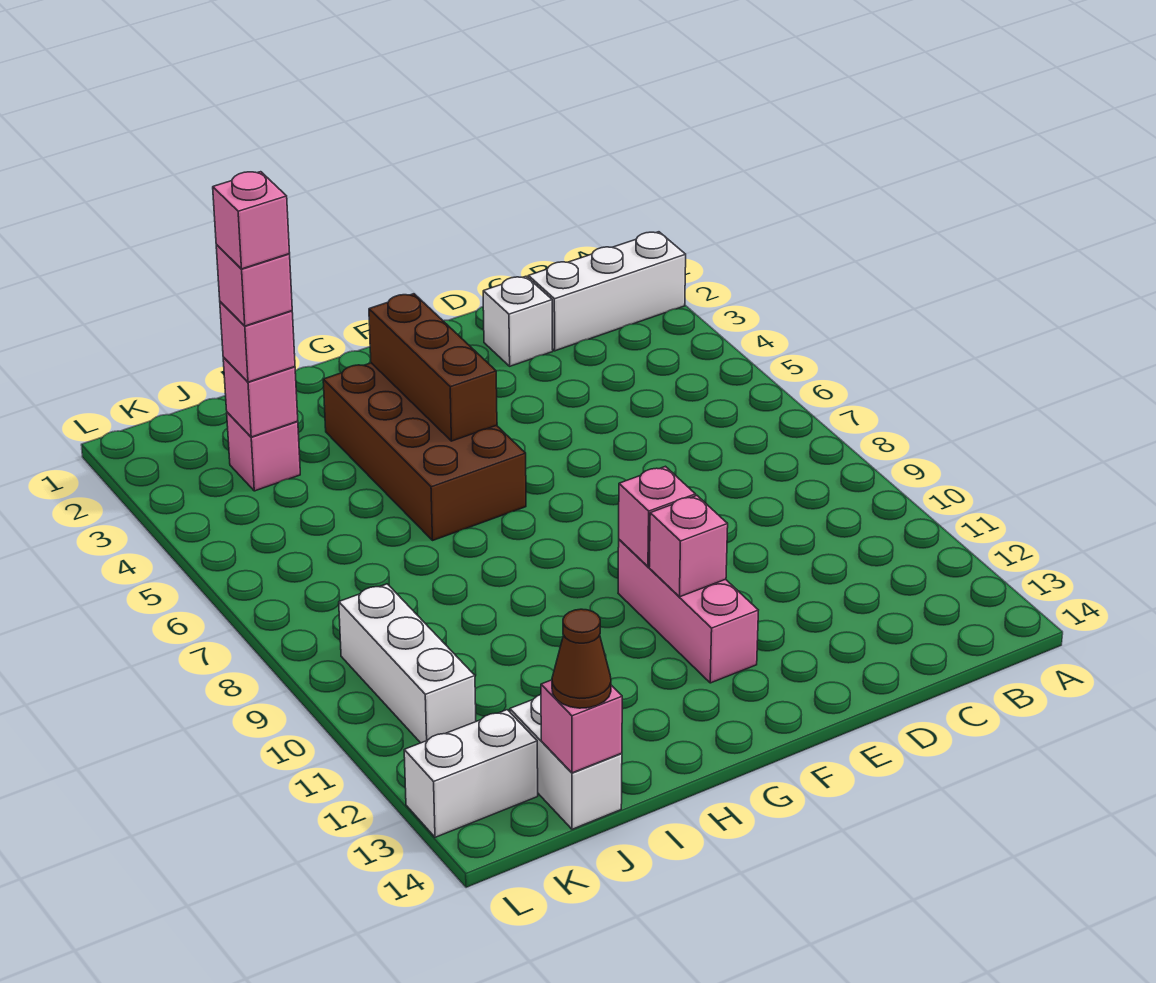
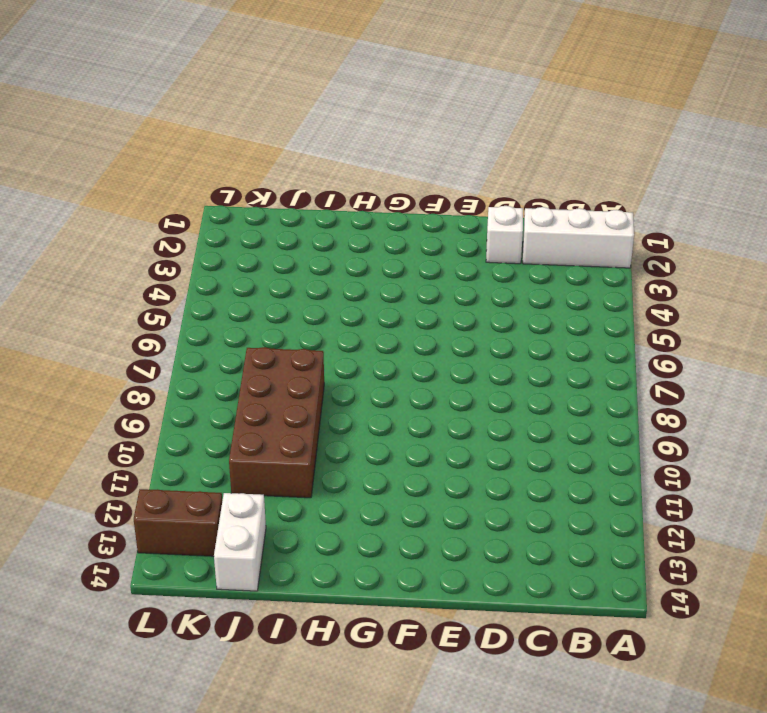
brown brick I8:J11 level 1 -> brown brick G3:H6 level 1
brown brick K13:L13 level 1 -> white brick K13:L13 level 1
none -> pink brick F10:F12 level 1
none -> pink brick J3 level 1
none -> white brick K9:K11 level 1

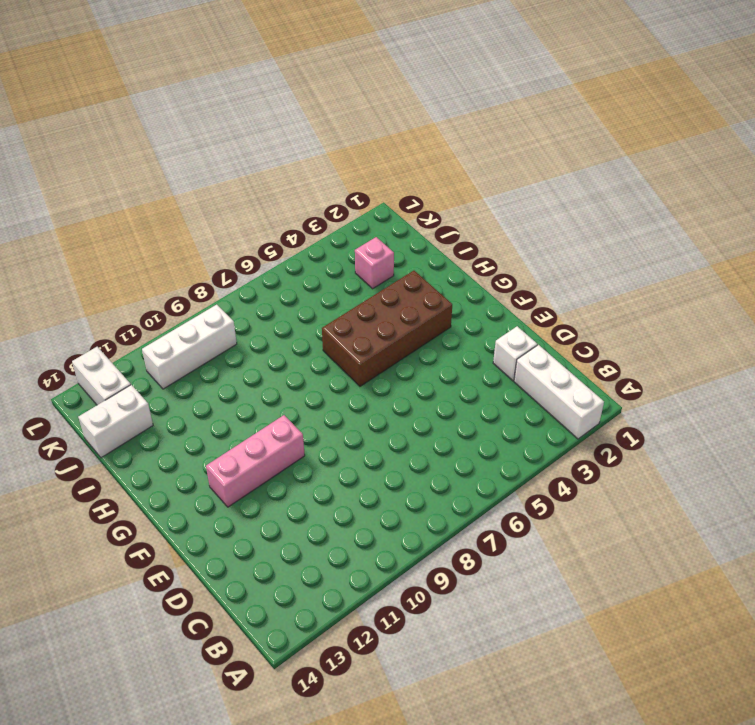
none -> pink brick F10 level 2
none -> pink brick F11 level 2
none -> brown brick G3:G5 level 2

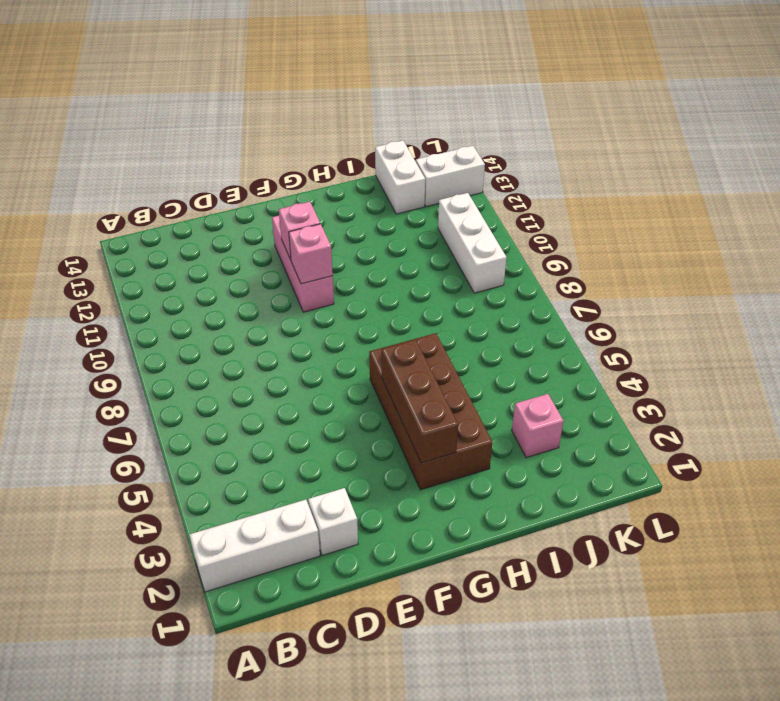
none -> pink brick J3 level 2
none -> pink brick J14 level 2
none -> pink brick J3 level 3

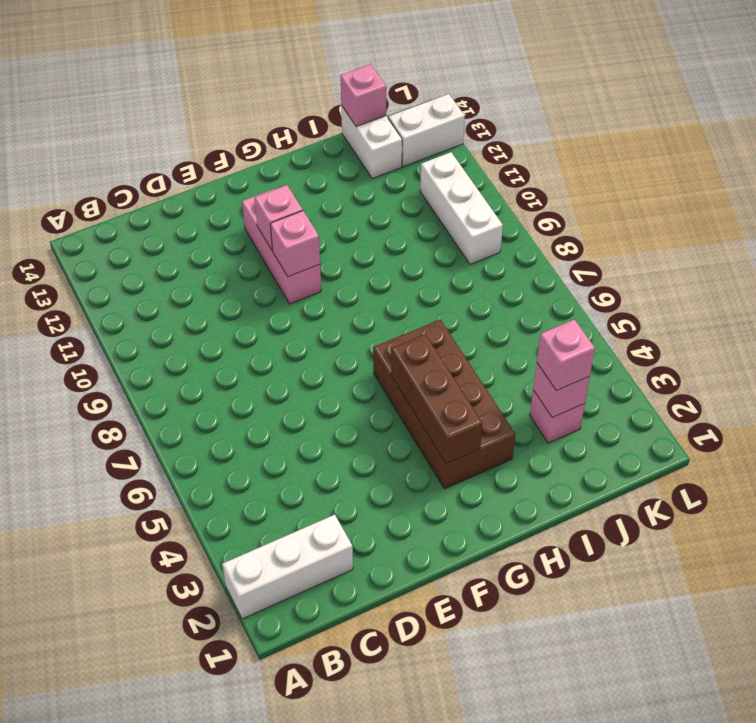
none -> white brick D2 level 1
none -> brown cone J14 level 3
none -> pink brick J3 level 4

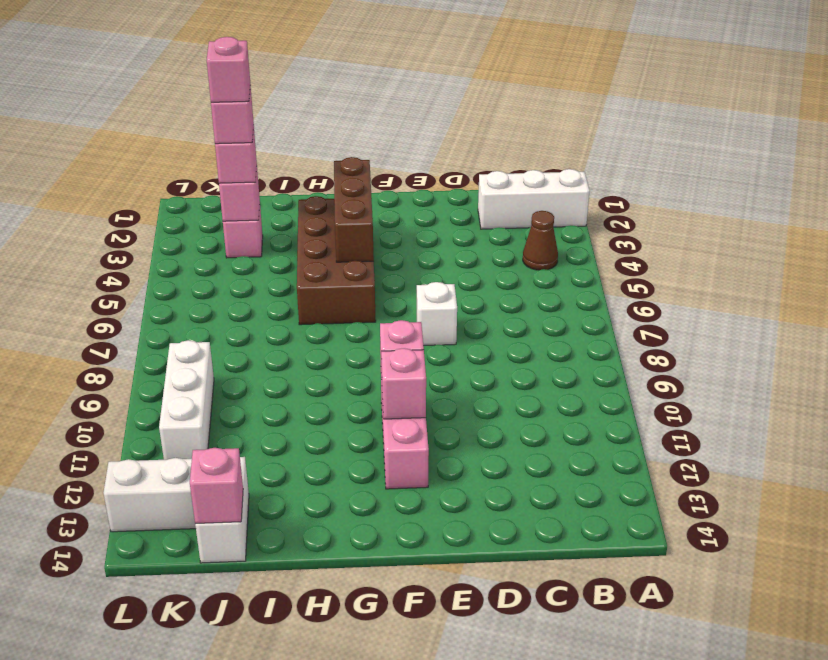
brown cone B4 level 1 -> brown cone J14 level 3
white brick E7 level 1 -> white brick D2 level 1

